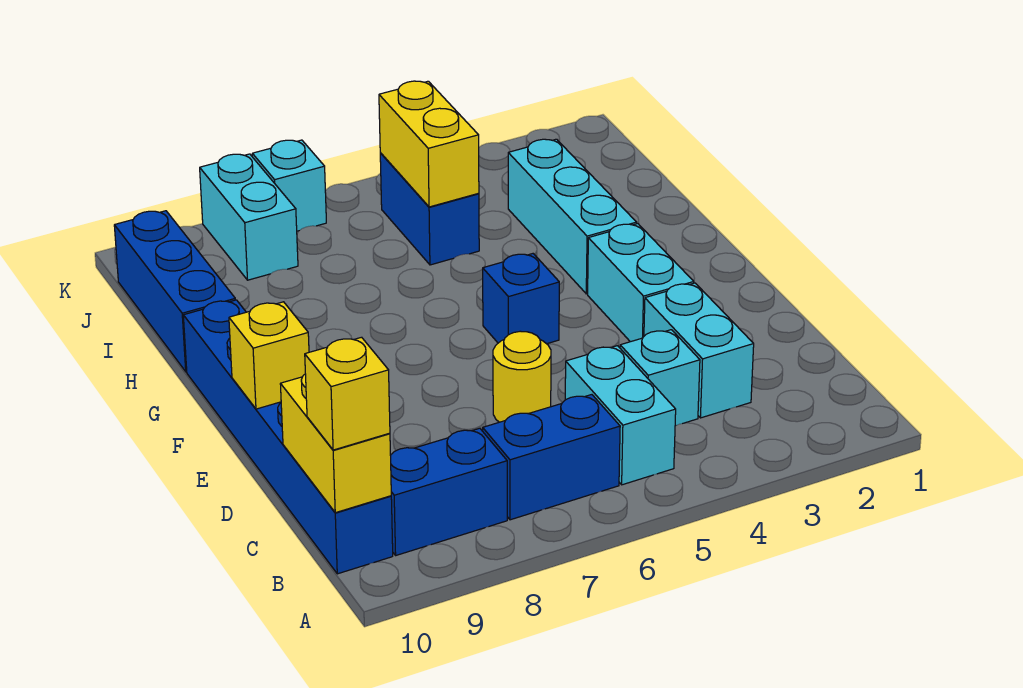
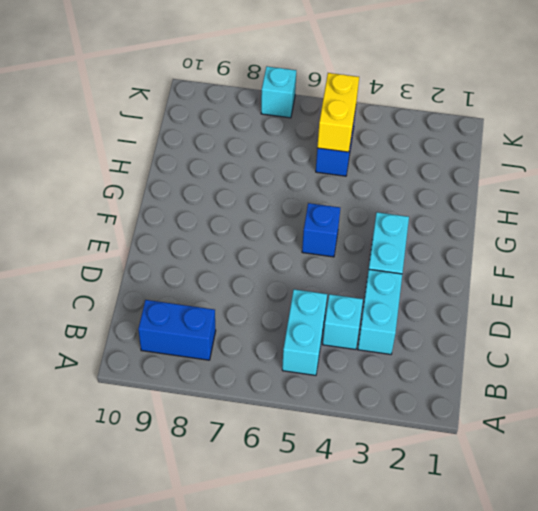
none -> blue brick B6:B7 level 1
none -> blue brick B10:G10 level 1
none -> yellow round brick D6 level 1

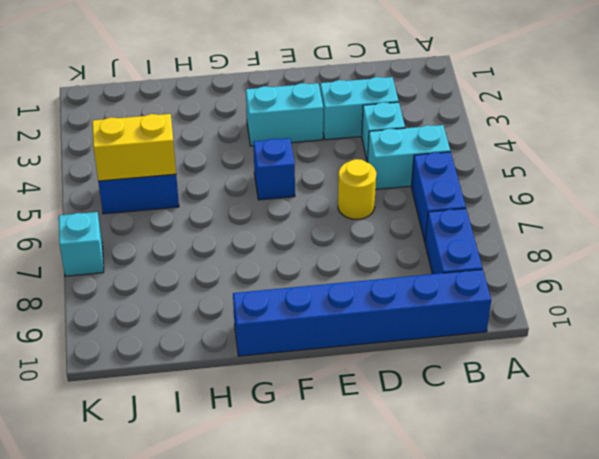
none -> cyan brick G3:I3 level 1
none -> blue brick H10:J10 level 1
none -> cyan brick J8:K8 level 1

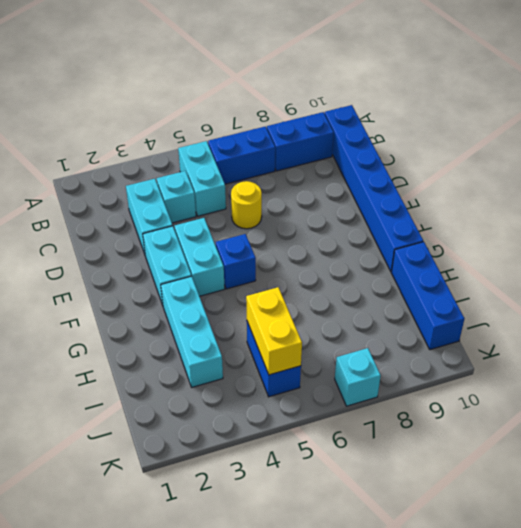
cyan brick E4:F4 level 1 -> cyan brick J8:K8 level 1
none -> yellow brick B10:C10 level 2
none -> yellow brick E10 level 2
none -> yellow brick B10 level 3

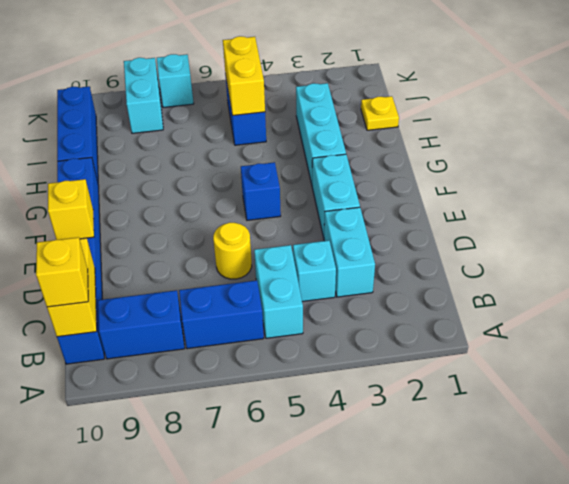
yellow plate I1 level 1 -> none

